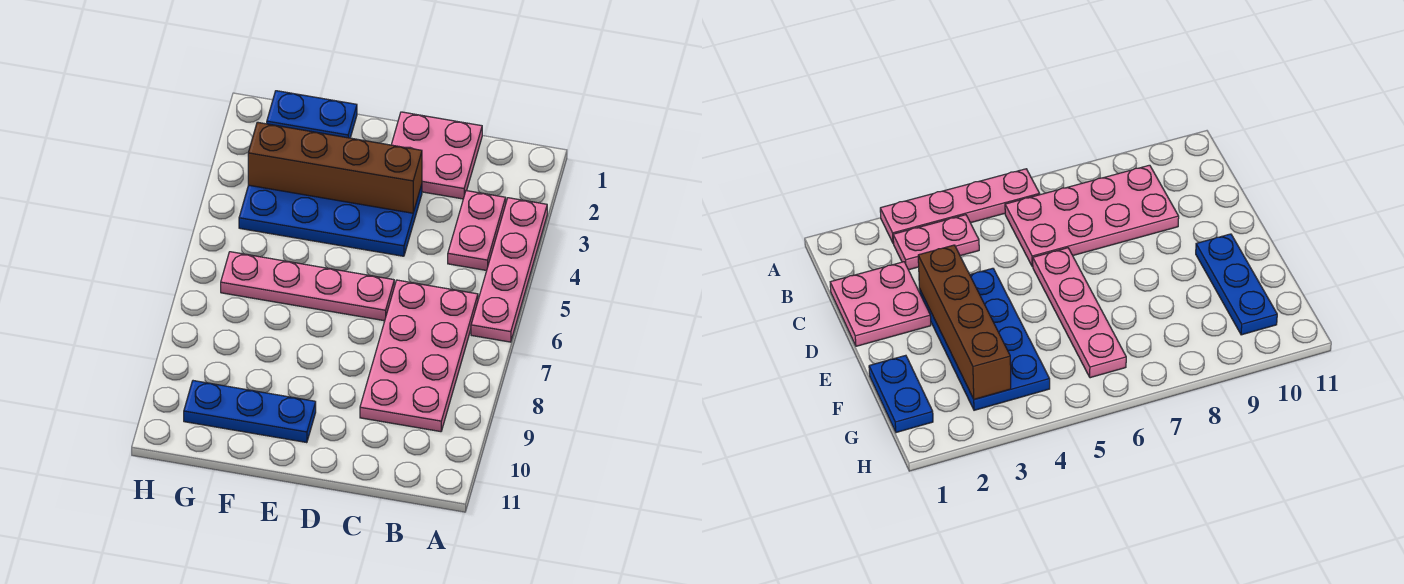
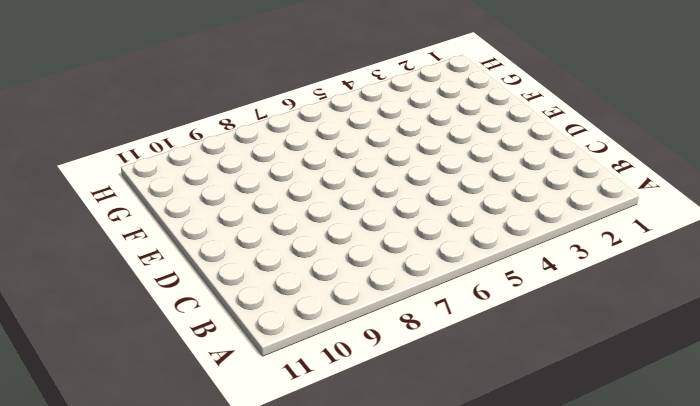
none -> pink plate A3:A6 level 1
none -> pink plate B3:B4 level 1

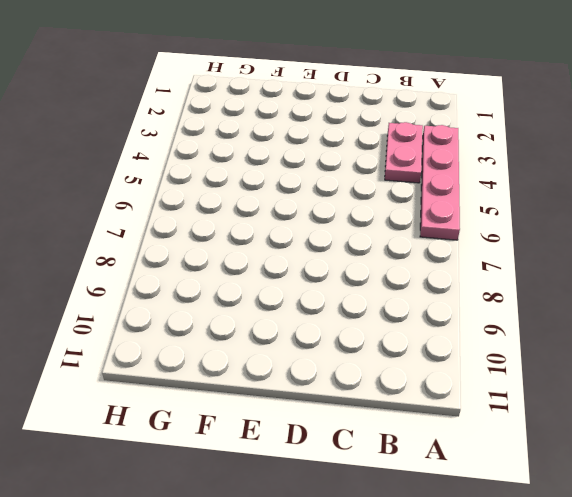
none -> pink plate B6:C9 level 1
none -> pink plate C1:D2 level 1

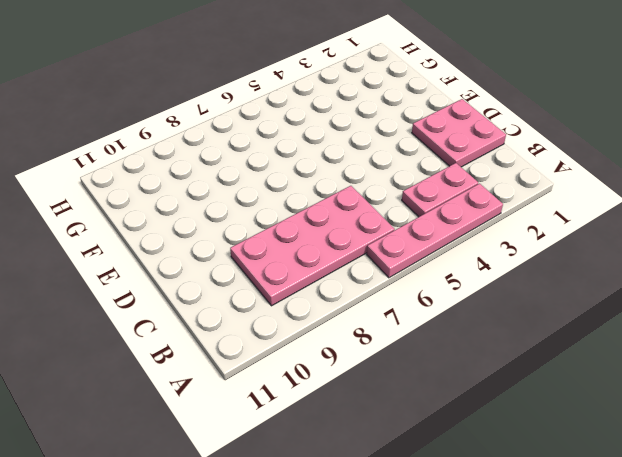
none -> blue plate D3:G4 level 1
none -> pink plate D6:G6 level 1

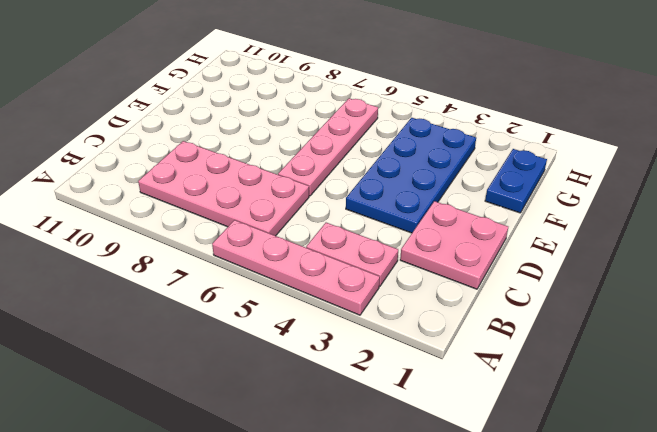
none -> blue plate E10:G10 level 1
none -> brown brick D3:G3 level 2

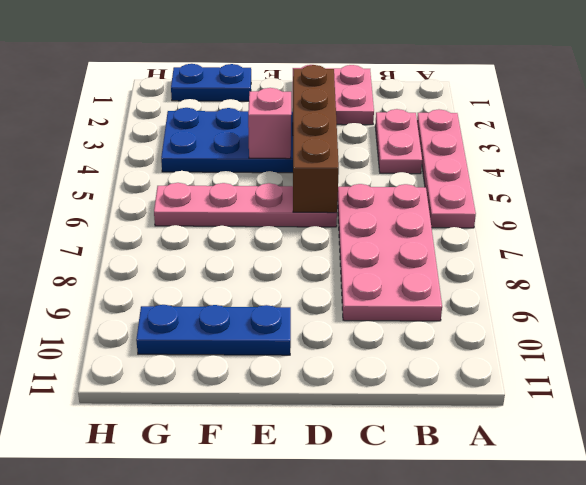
brown brick D3:D6 level 2 -> brown brick D3:G3 level 2
pink brick E4 level 2 -> none

